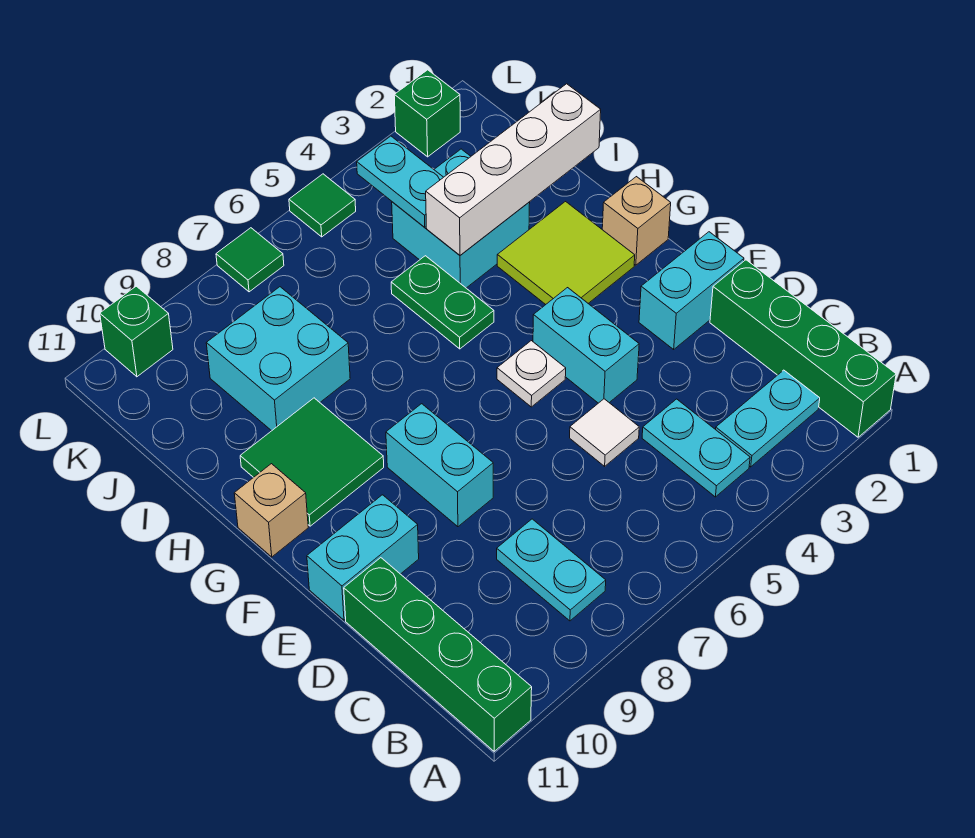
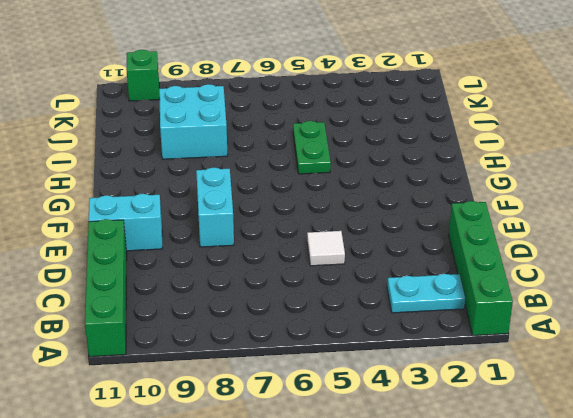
none -> cyan plate B4:C4 level 1
none -> cyan plate B8:C8 level 1
none -> cyan brick E1:E2 level 1

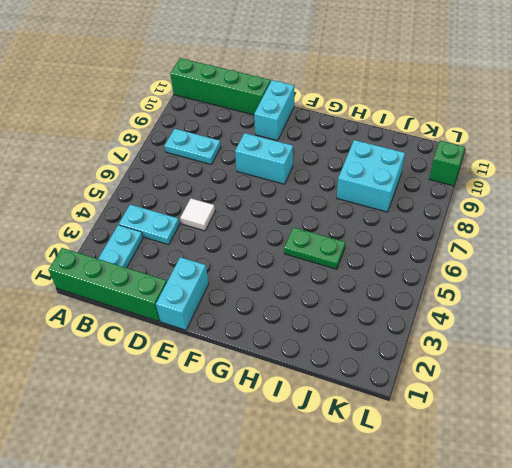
none -> cyan brick E4:F4 level 1
none -> white plate F5 level 1
none -> tan brick G1 level 1

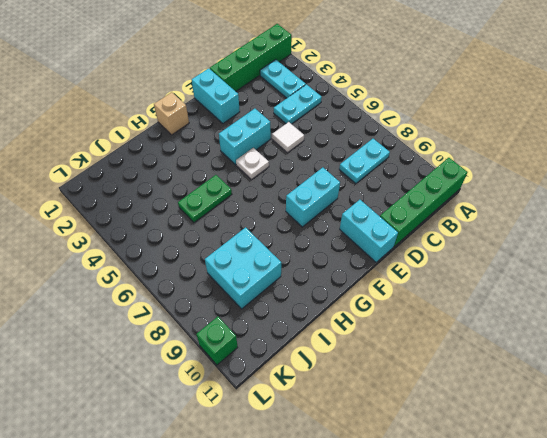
none -> lime tile G2:H3 level 1
none -> green tile G9:H10 level 1
none -> tan brick G11 level 1

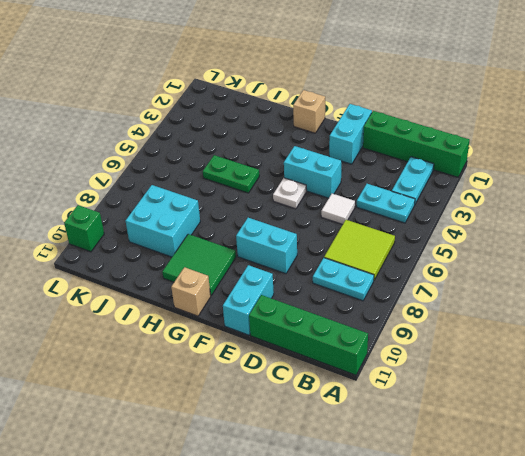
lime tile B6:C7 level 1 -> lime tile G2:H3 level 1
none -> cyan brick I3:J4 level 1
none -> green brick L2 level 1
none -> green tile L5 level 1

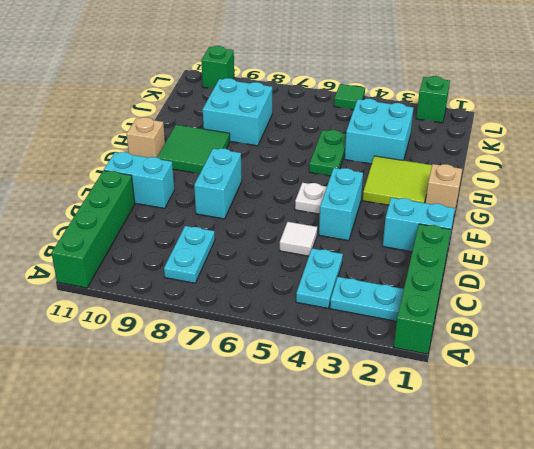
none -> green tile L7 level 1
none -> white brick I1:I4 level 2
none -> cyan plate J4:K4 level 2

